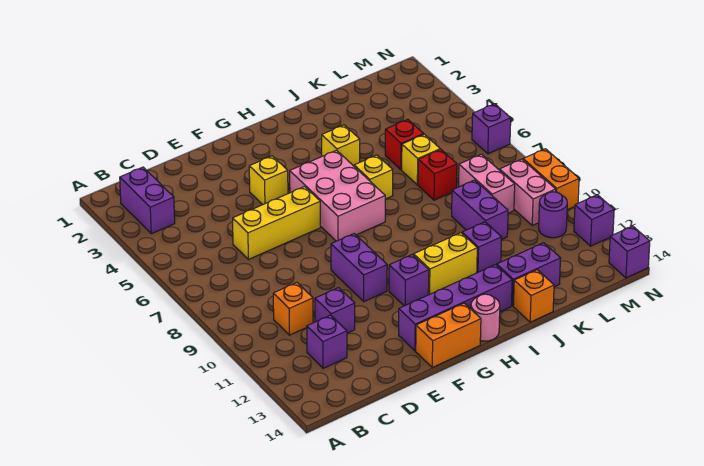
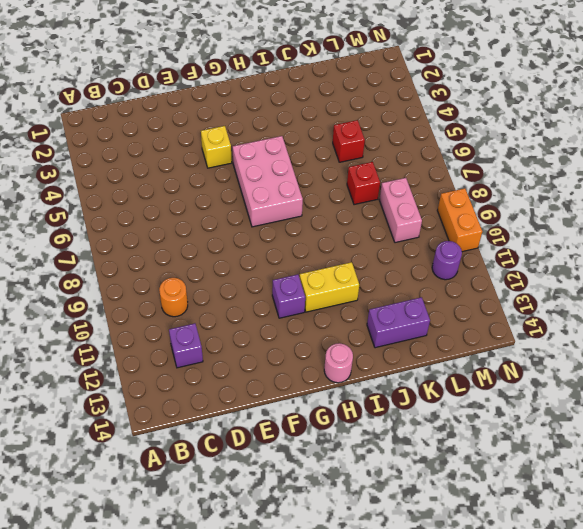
orange round brick C10 level 1 -> orange brick C10 level 1
none -> purple brick B2:B3 level 1
none -> yellow brick D6:F6 level 1
none -> purple brick D11 level 1

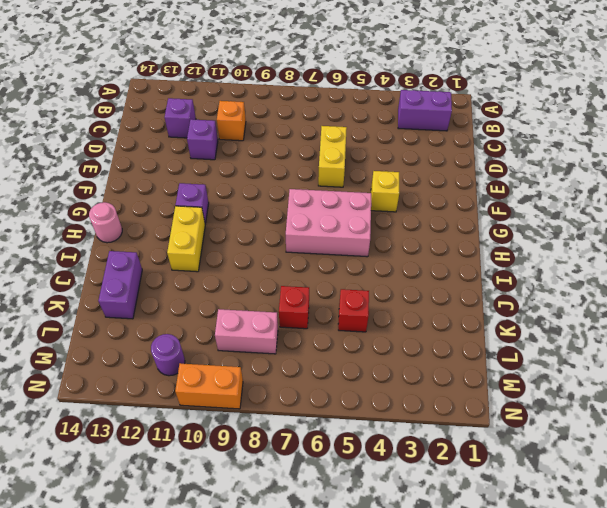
yellow brick D6:E6 level 1 -> yellow brick D6:F6 level 1
none -> purple brick F9:F10 level 1
none -> purple brick F13:I13 level 1
none -> orange brick F14:G14 level 1

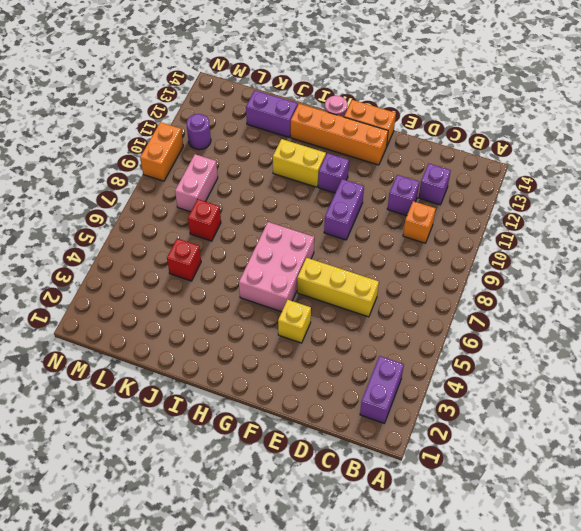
orange brick F13:I13 level 1 -> purple brick F13:I13 level 1
none -> yellow brick I4 level 1
none -> yellow brick I6 level 1
none -> purple brick J11 level 1

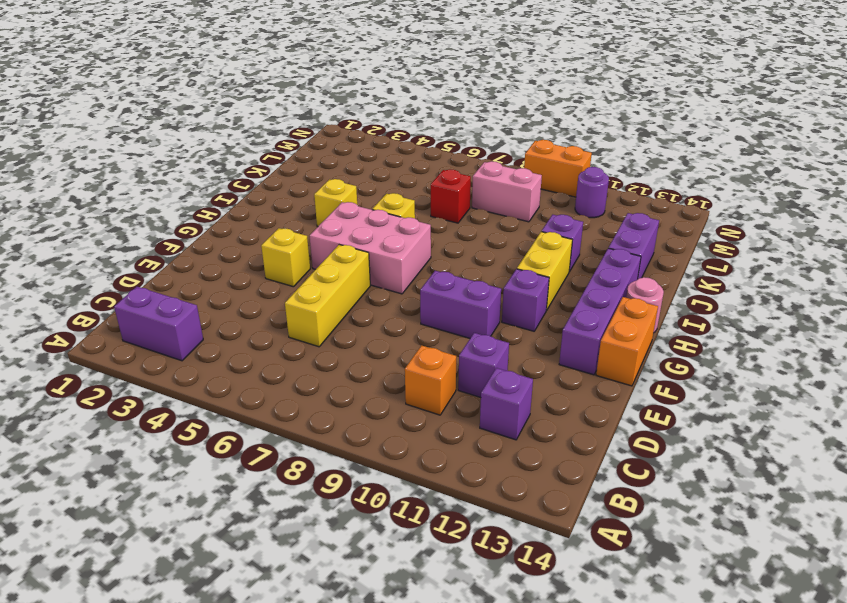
none -> orange brick J14 level 1
none -> red brick K5 level 1
none -> yellow brick K6 level 1

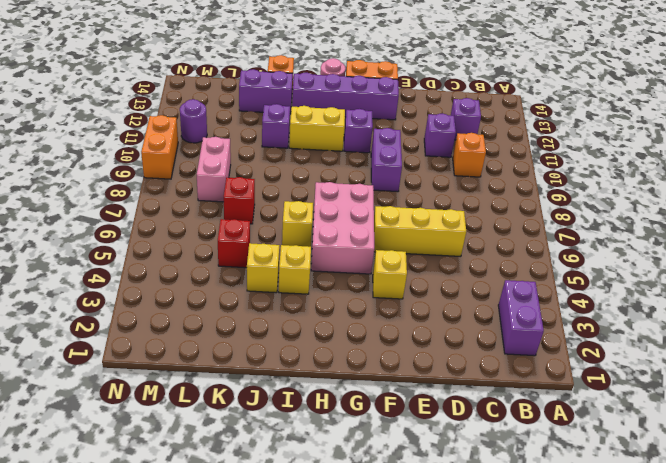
yellow brick J4 level 1 -> yellow brick K6 level 1
none -> purple brick K9:K10 level 1
none -> pink brick M9:M10 level 1
none -> purple brick N6 level 1

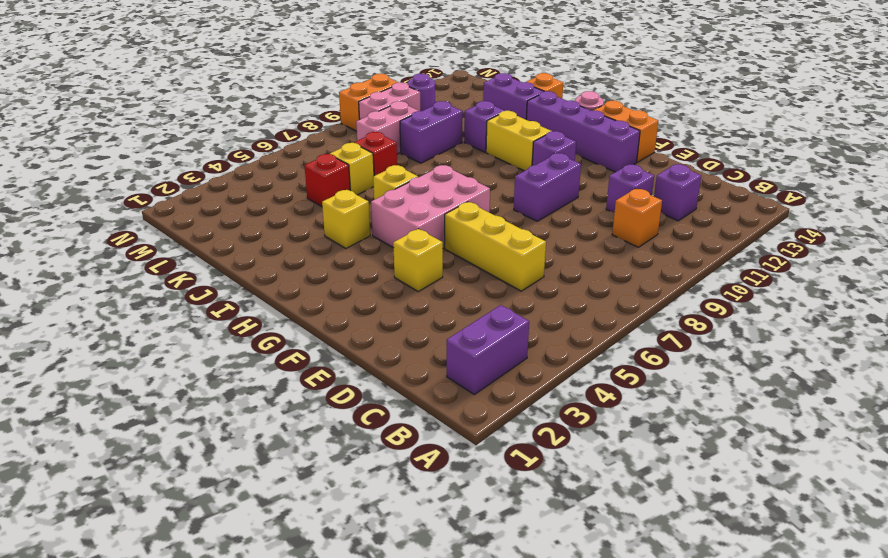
none -> purple brick N6 level 1
none -> purple brick N12 level 1
none -> purple brick N14 level 1

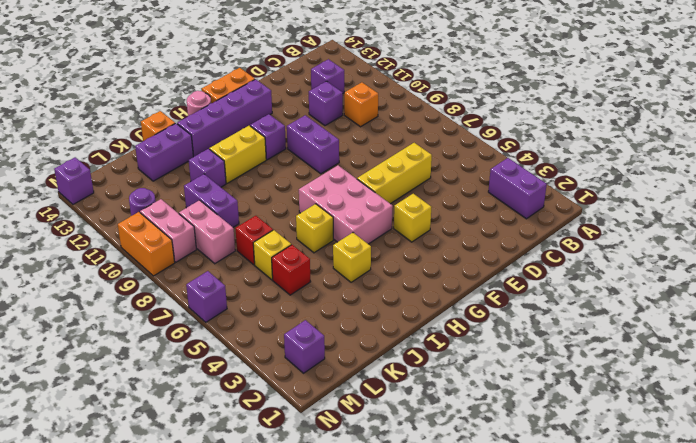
purple brick M2 level 1 -> purple brick N12 level 1

